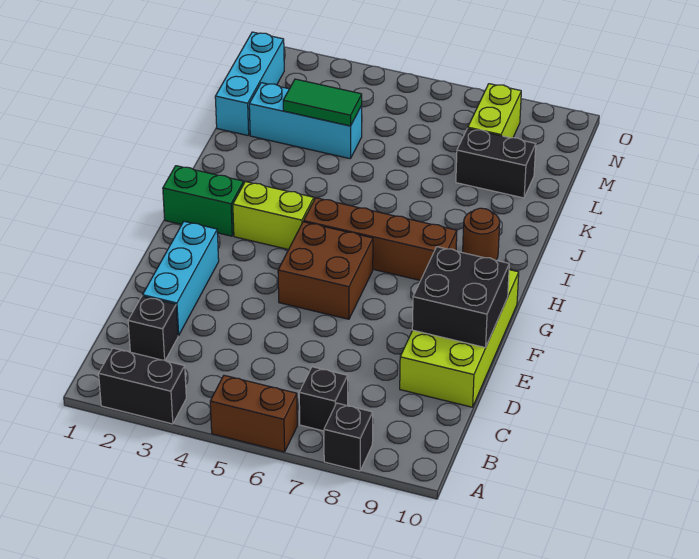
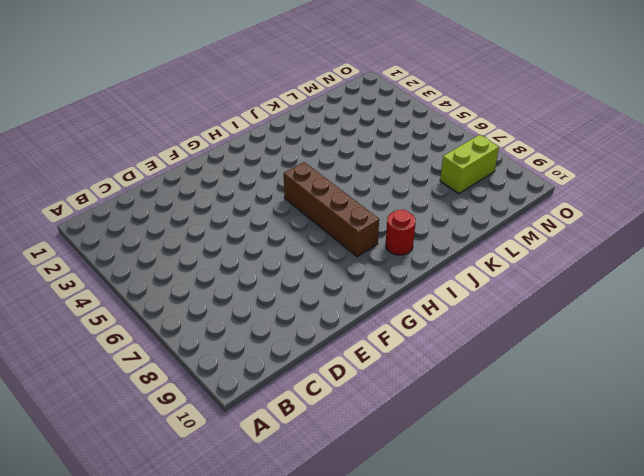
red round brick I9 level 1 -> brown round brick I9 level 1
none -> black brick A2:A3 level 1
none -> brown brick A5:A6 level 1
none -> black brick A8 level 1

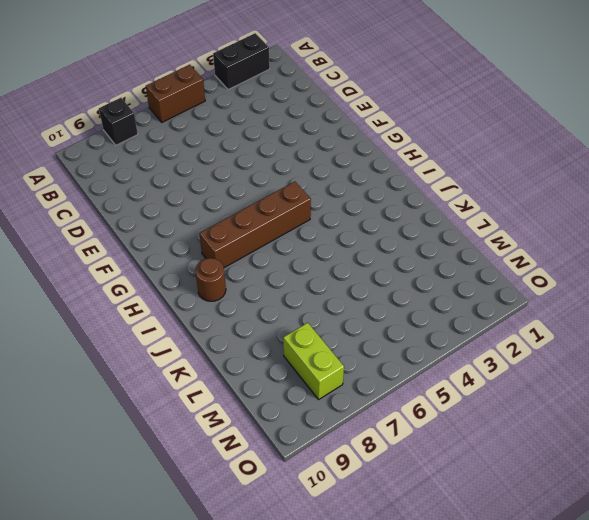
none -> black brick B7 level 1
none -> black brick C2 level 1
none -> cyan brick D2:F2 level 1

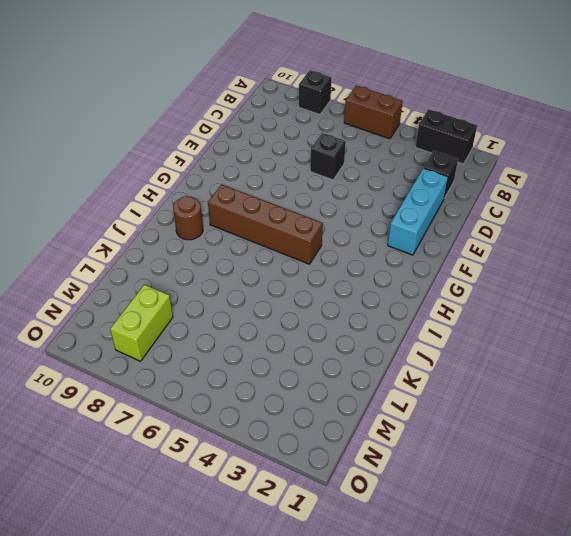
black brick D6 level 1 -> black brick B7 level 1
none -> lime brick D9:G10 level 1
none -> brown brick F5:G6 level 1
none -> green brick H1:H2 level 1

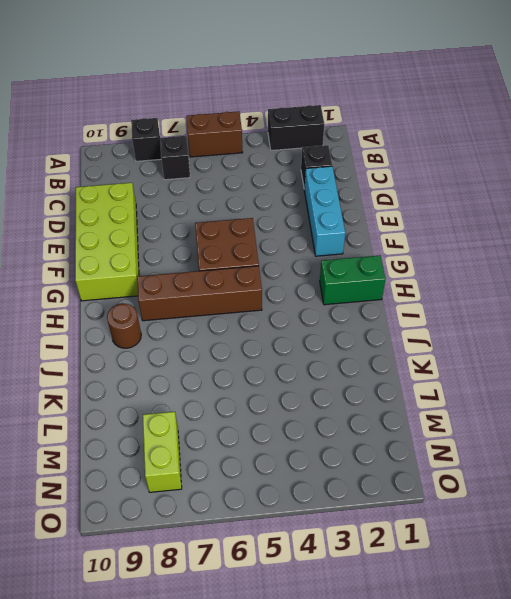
none -> lime brick H3:H4 level 1
none -> cyan brick L1:N1 level 1
none -> cyan brick L2:L4 level 1

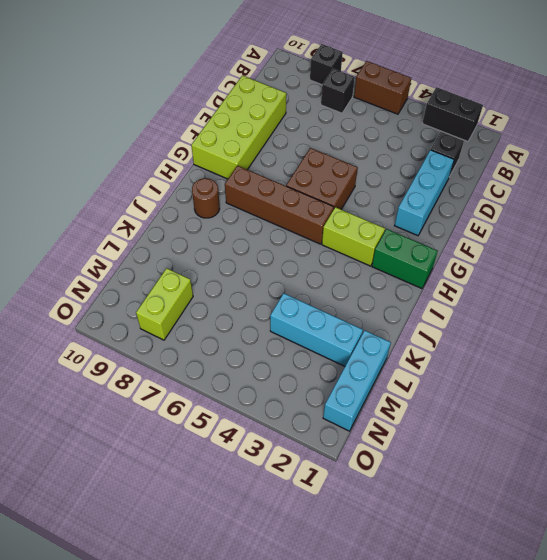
none -> black brick L8:L9 level 1
none -> black brick E9:F10 level 2
none -> green tile L3:L4 level 2

